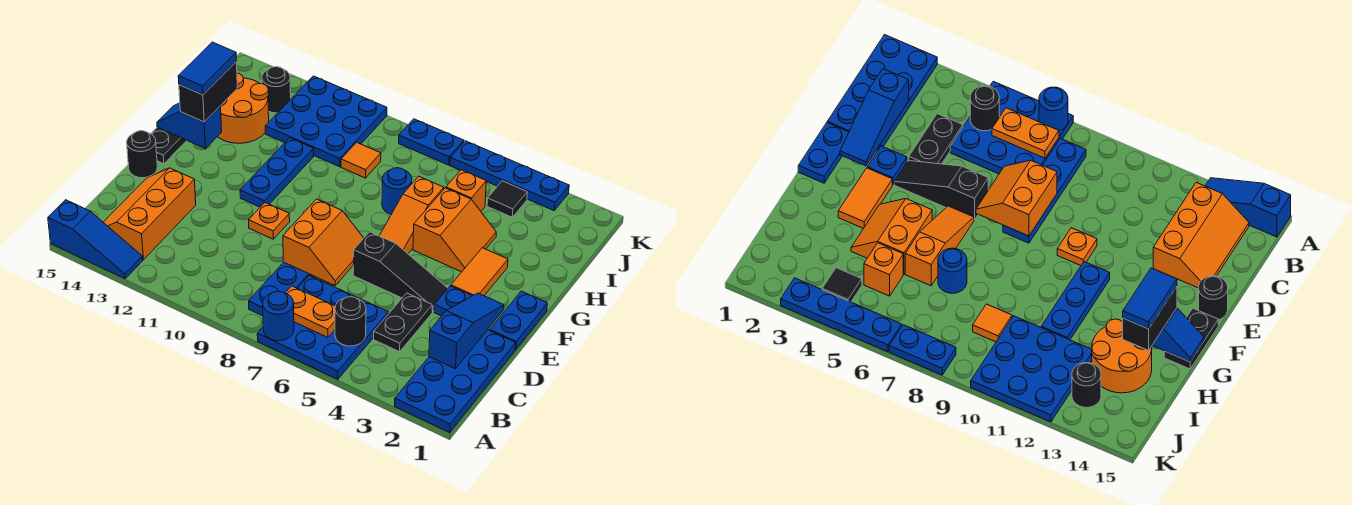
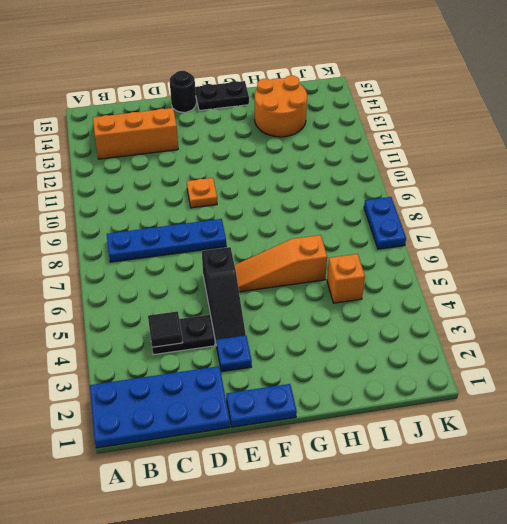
black tile C4 level 2 -> black tile J4 level 1
none -> blue plate A5:C7 level 1
none -> blue slope A13:A15 level 1 top 15
none -> orange tile F3:G3 level 1
none -> blue plate F11:H11 level 1

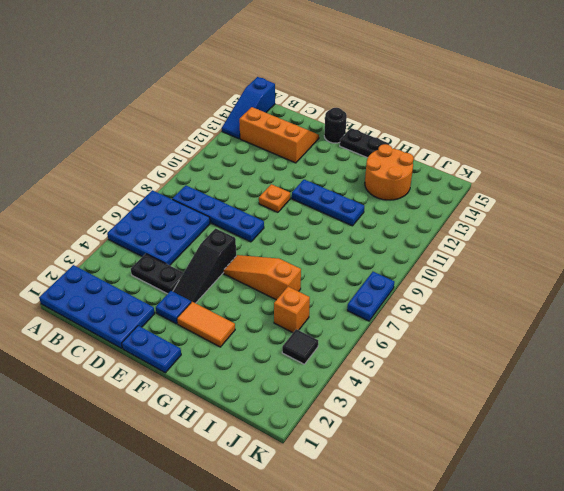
none -> orange slope G4:H5 level 1 top 5
none -> blue round brick H7 level 1
none -> orange tile I9 level 1
none -> blue plate I10:K12 level 1

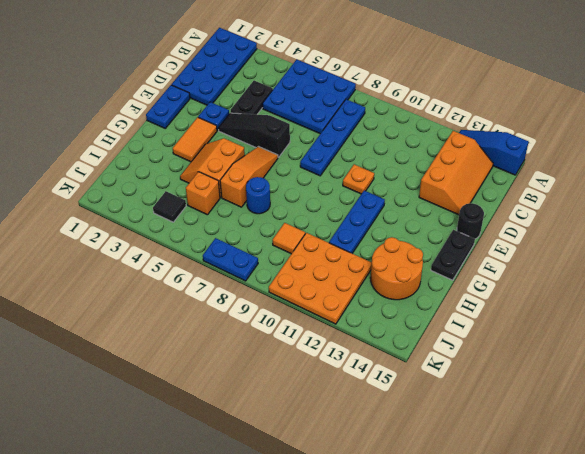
orange plate I10:K12 level 1 -> blue plate I10:K12 level 1
none -> black round brick J13 level 1
none -> blue plate K3:K6 level 1
none -> blue round brick A7 level 2
none -> black round brick B5 level 2

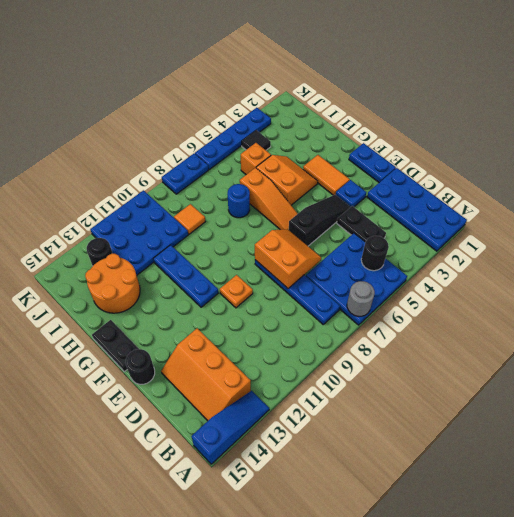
grey round brick A7 level 2 -> blue round brick A7 level 2
none -> orange plate B6:B7 level 2
none -> blue slope C2:E2 level 2 top C
none -> blue slope G14:G15 level 2 top 14
none -> black brick G14:H14 level 3

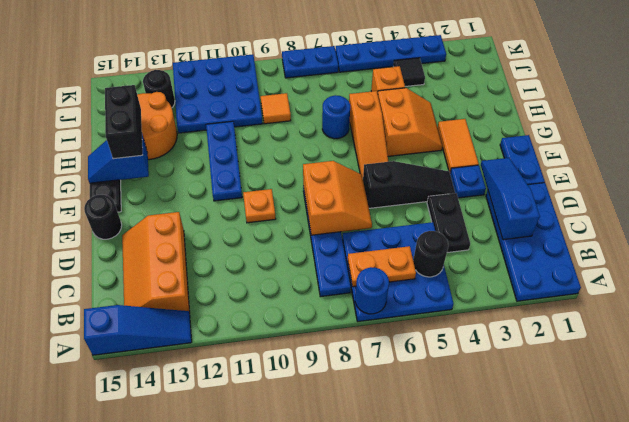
none -> blue tile G14:H14 level 4

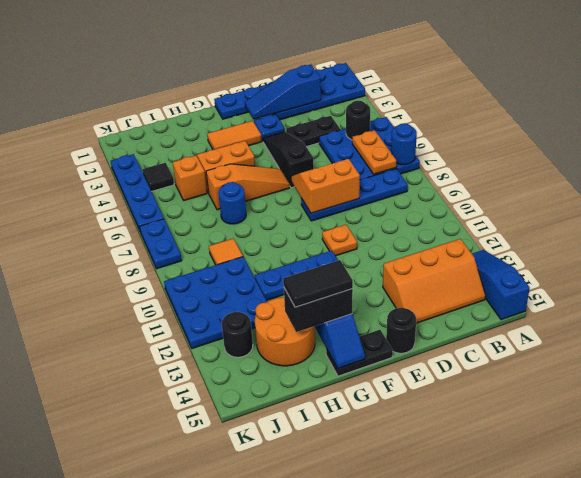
black tile G14:H14 level 4 -> blue tile G14:H14 level 4

